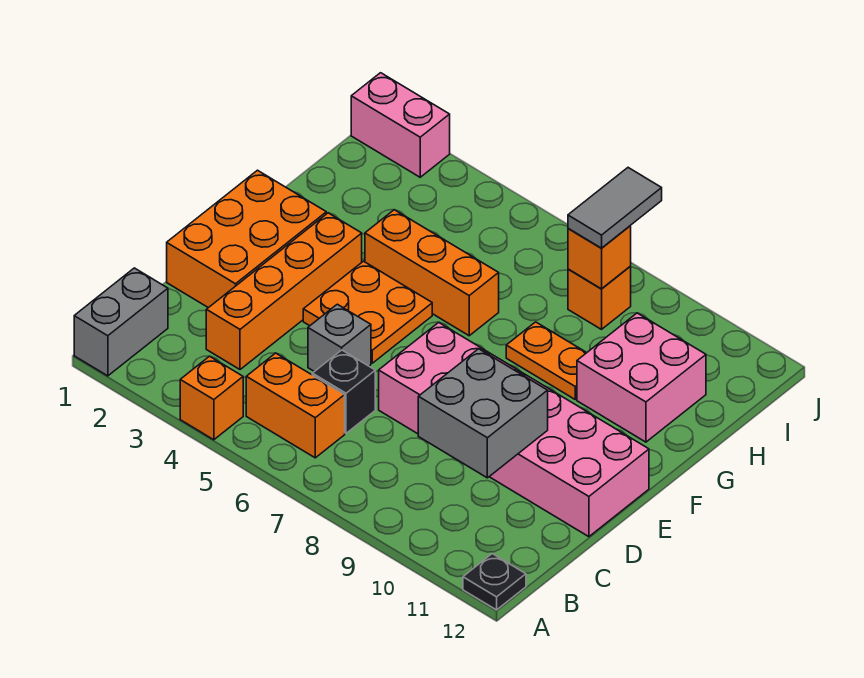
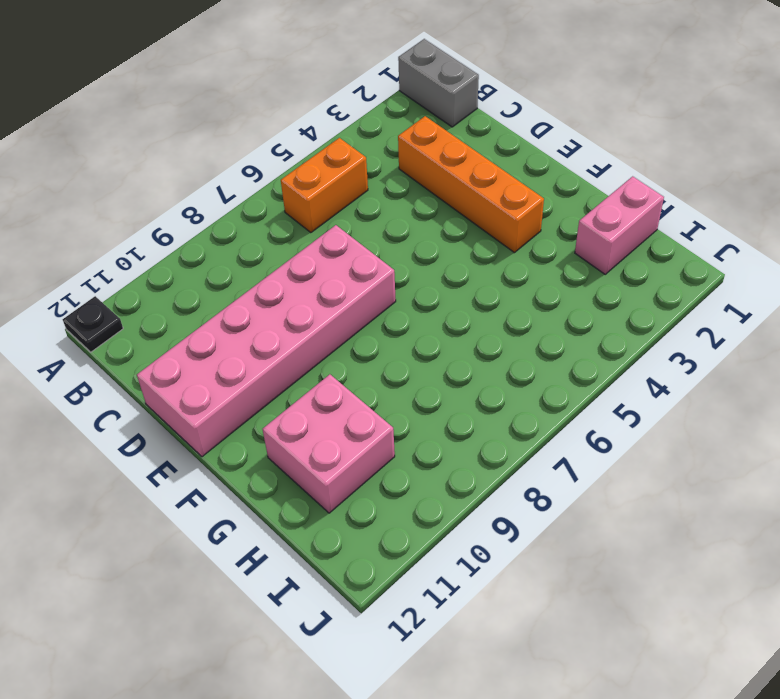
pink brick H1:H2 level 1 -> pink brick J1:J2 level 1
none -> orange brick A4 level 1
none -> black brick C6 level 1
none -> orange brick D1:F2 level 1

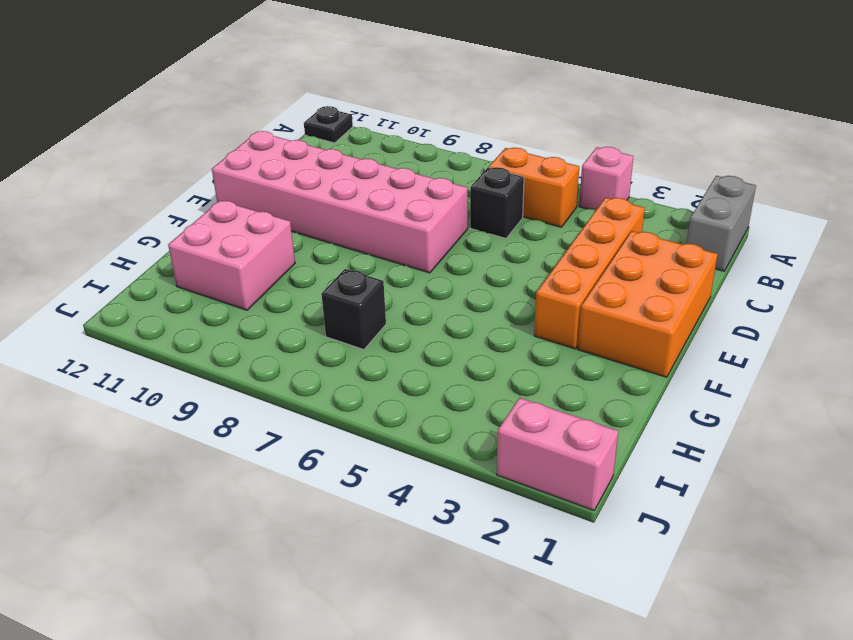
pink brick A4 level 1 -> orange brick A4 level 1
black brick H7 level 1 -> none
none -> grey brick D5 level 1
none -> orange plate E4:F5 level 1
none -> orange brick G4:G6 level 1

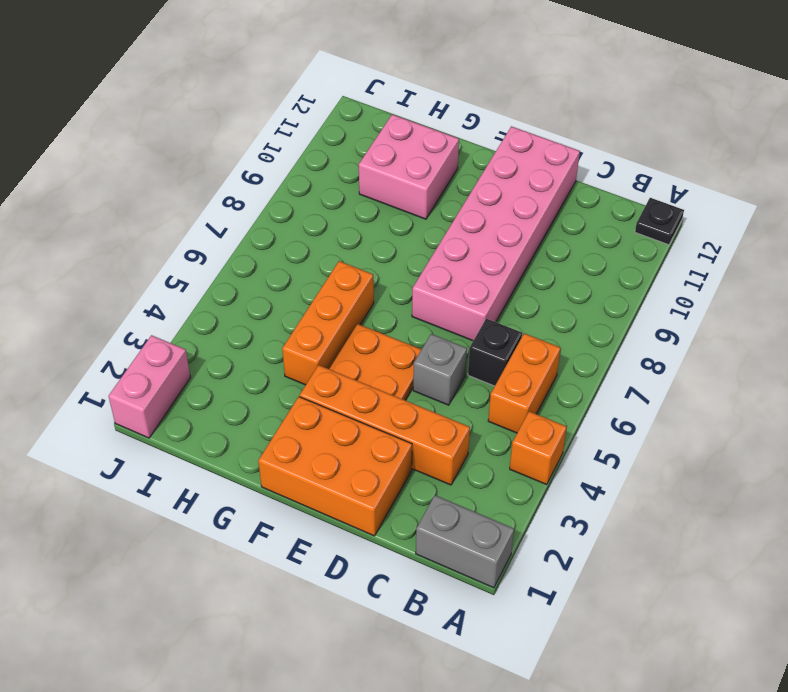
none -> orange plate G8:G9 level 1
none -> orange brick I8 level 1
none -> grey brick C9:D10 level 2

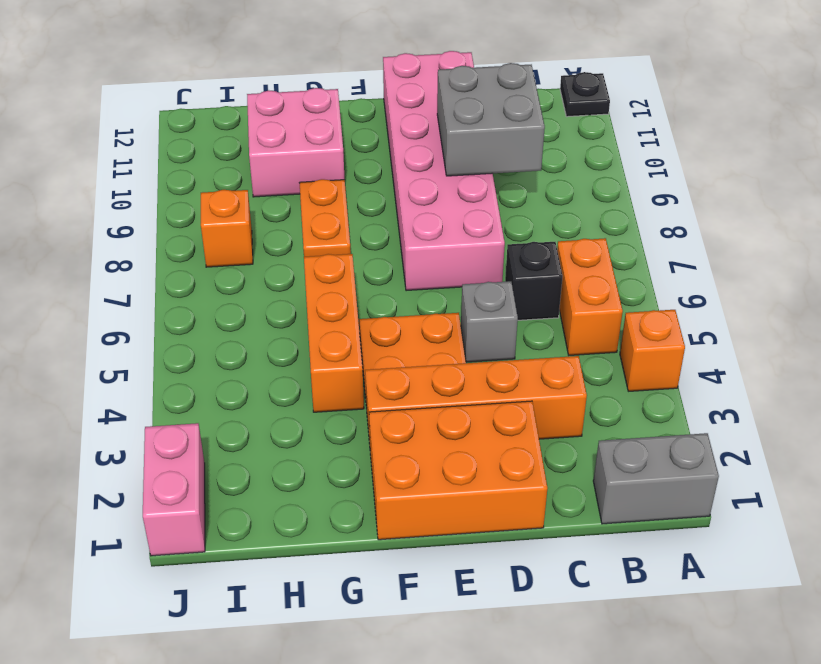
none -> orange brick I8 level 2
none -> grey tile I8:J8 level 3

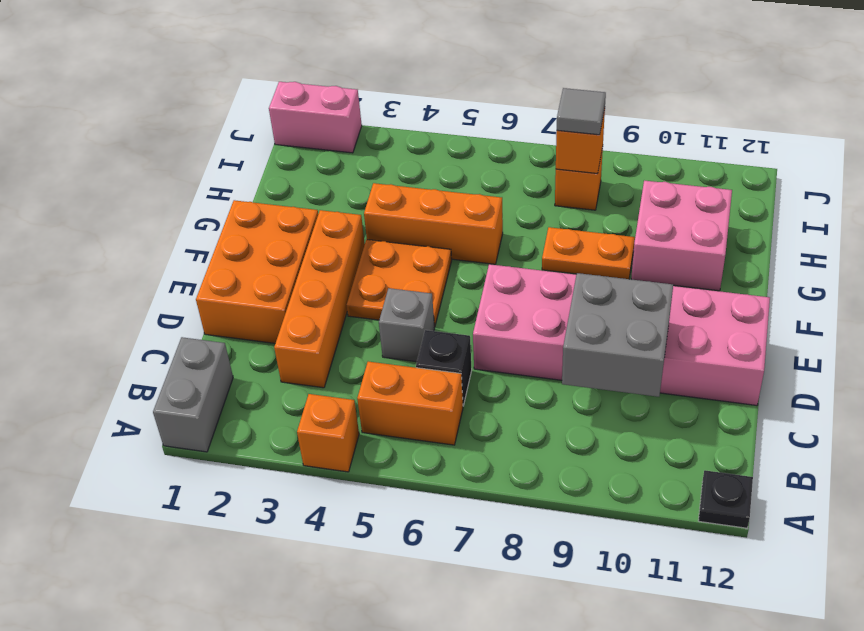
grey tile I8 level 3 -> grey tile I8:J8 level 3

